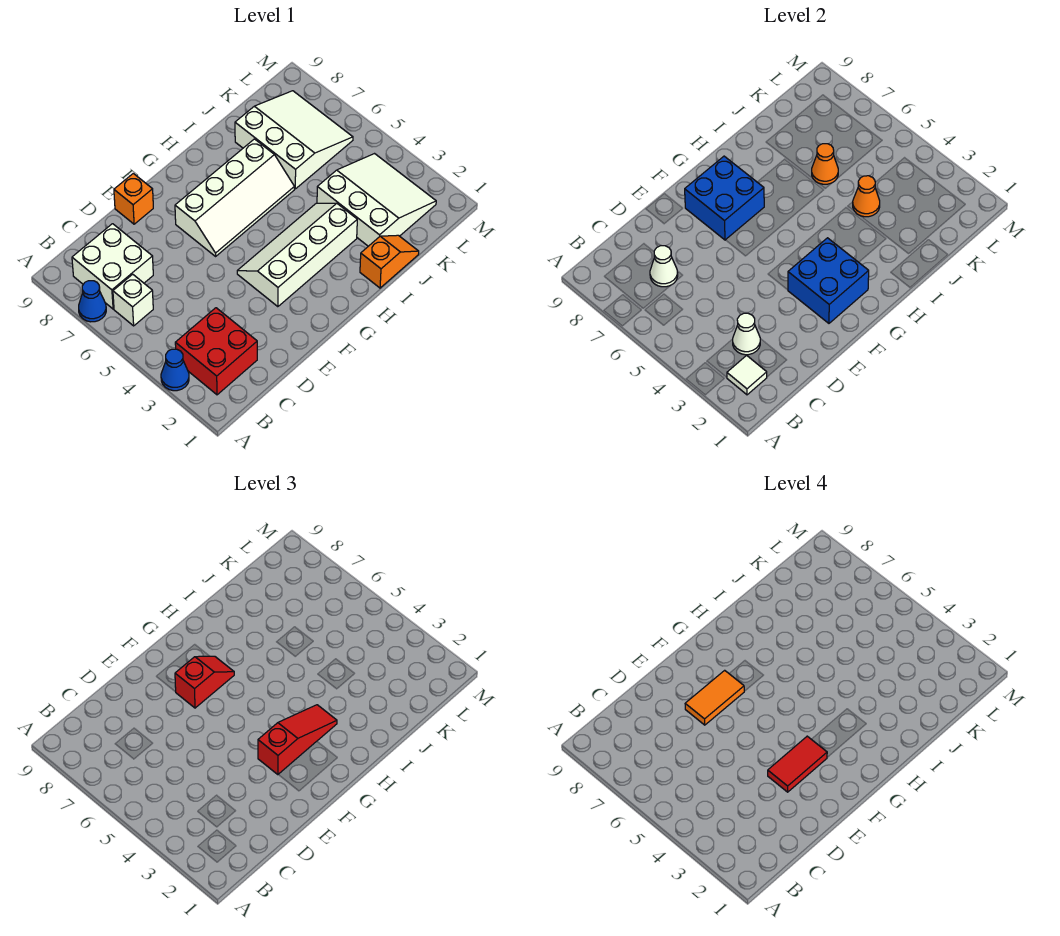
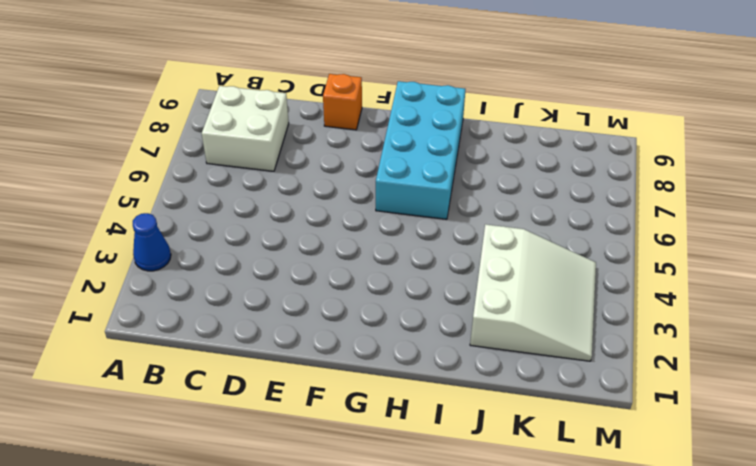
cyan brick G6:H9 level 1 -> white slope F6:I7 level 1 top 7
none -> blue cone A7 level 1
none -> red brick B2:C3 level 1
none -> white brick B6 level 1

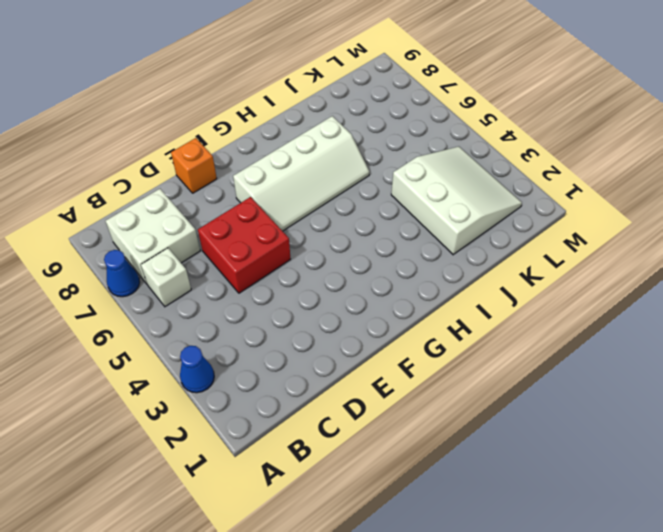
red brick D5:E6 level 1 -> red brick B2:C3 level 1
none -> white slope F3:I4 level 1 top 3
none -> orange slope I1:J1 level 1 top I
none -> white slope J6:L8 level 1 top J

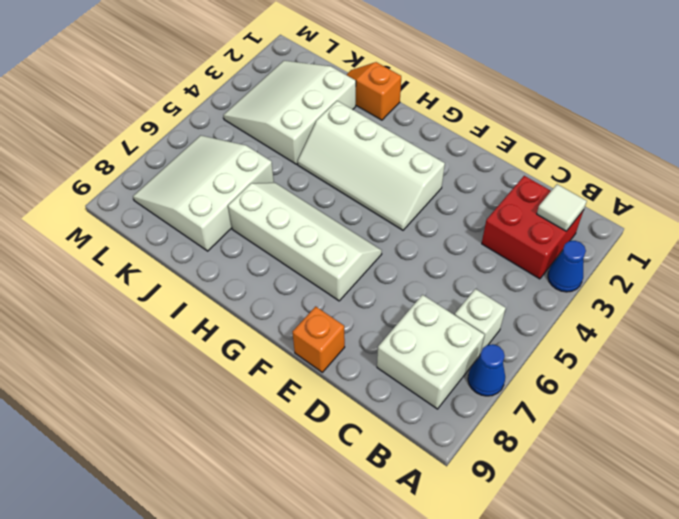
none -> white cone C3 level 2
none -> white cone C7 level 2
none -> blue brick F2:G3 level 2

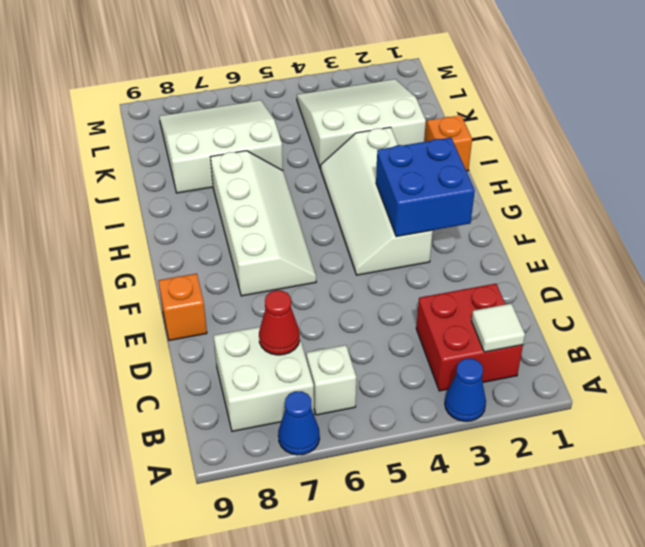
red cone C7 level 2 -> white cone C7 level 2
none -> white cone C3 level 2
none -> blue brick F7:G8 level 2
none -> orange cone J4 level 2

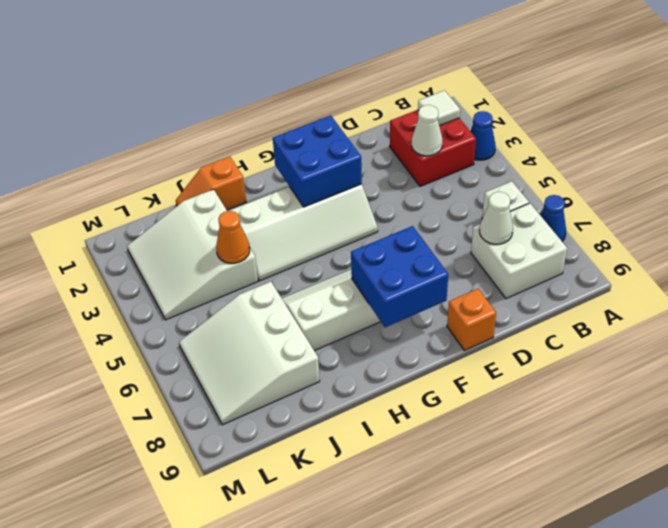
none -> orange cone J6 level 2
none -> red slope F3:H3 level 3 top F
none -> red slope F7:G7 level 3 top F

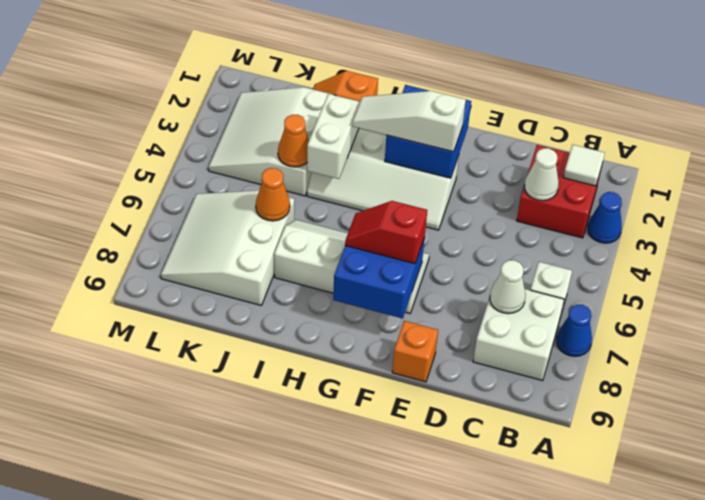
white slope F3:H3 level 3 top F -> red slope F3:H3 level 3 top F
white brick I3:I4 level 2 -> none
none -> red tile E3:F3 level 4
none -> orange tile E7:F7 level 4

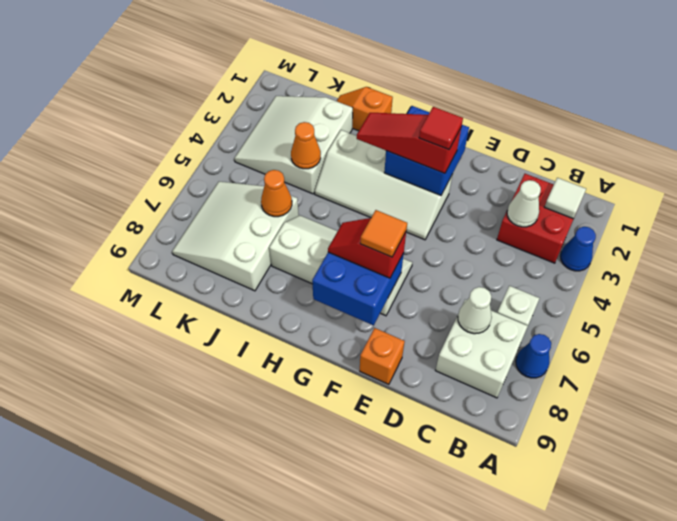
red tile F3 level 4 -> red tile E3:F3 level 4
orange tile F7 level 4 -> orange tile E7:F7 level 4

